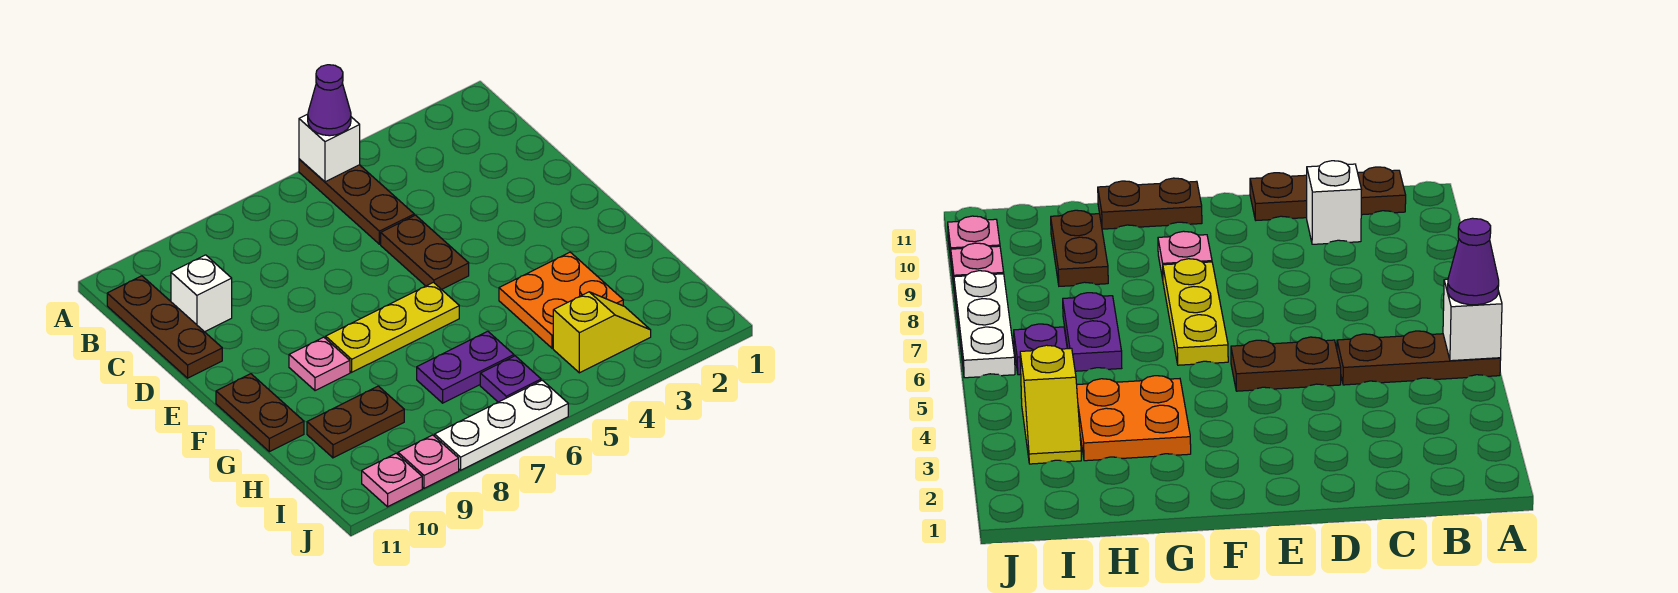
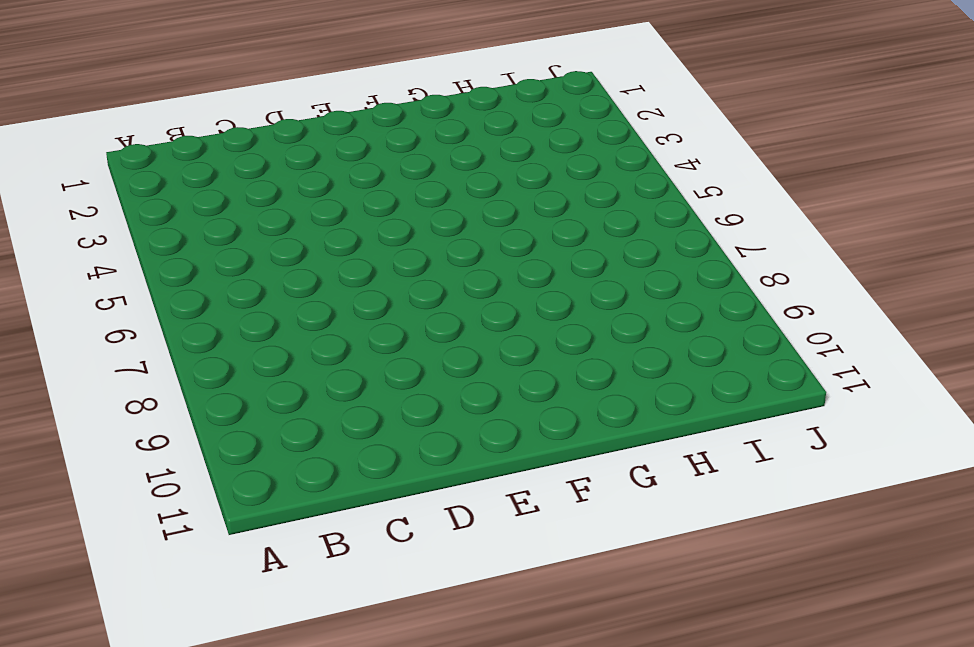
none -> brown plate A5:C5 level 1
none -> brown plate B11:D11 level 1
none -> white brick C10 level 1

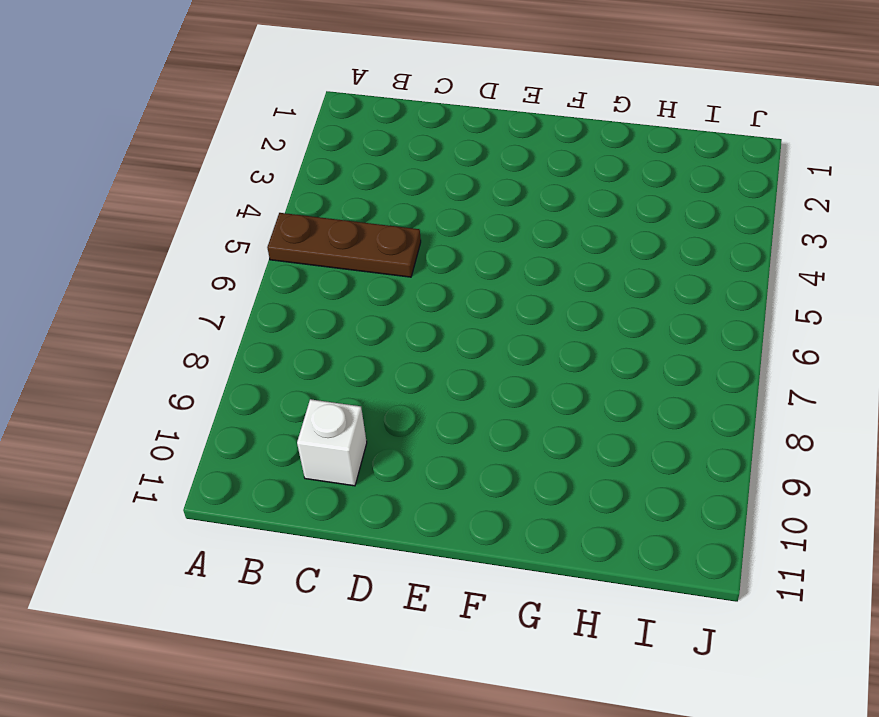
none -> brown plate B11:D11 level 1
none -> brown plate D5:E5 level 1
none -> yellow plate F6:F8 level 1

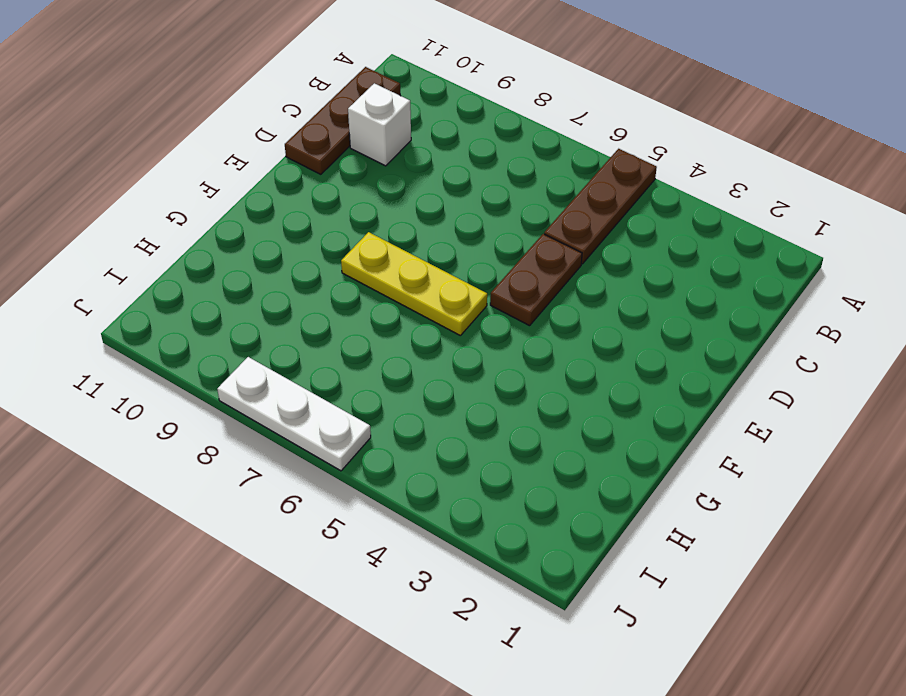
none -> pink plate F9 level 1
none -> brown plate F11:G11 level 1
none -> orange plate G3:H4 level 1

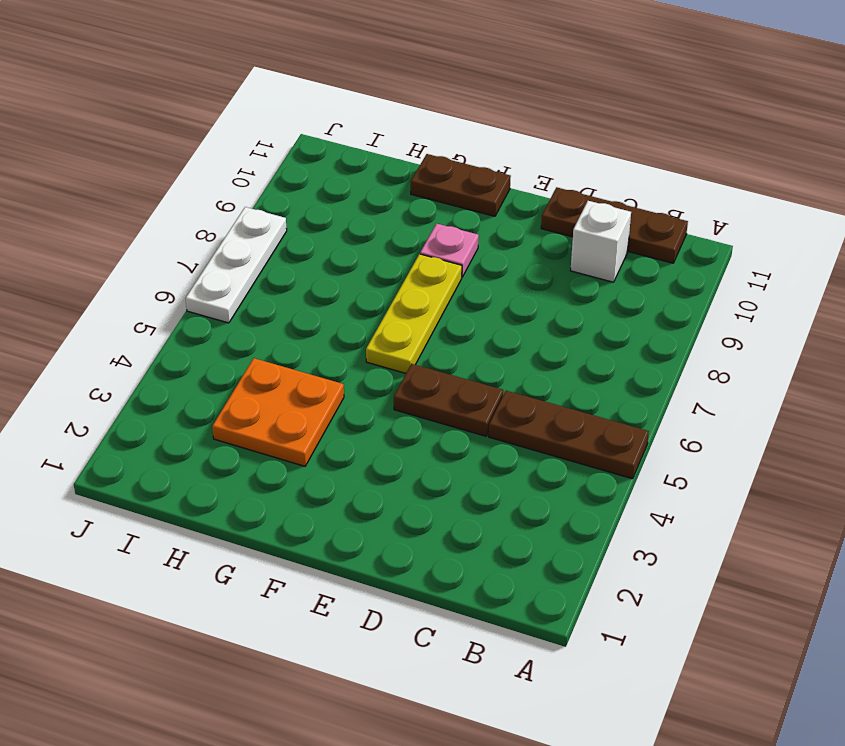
none -> purple plate H6:H7 level 1
none -> brown plate H9:H10 level 1
none -> yellow slope I3:I4 level 1 top 4

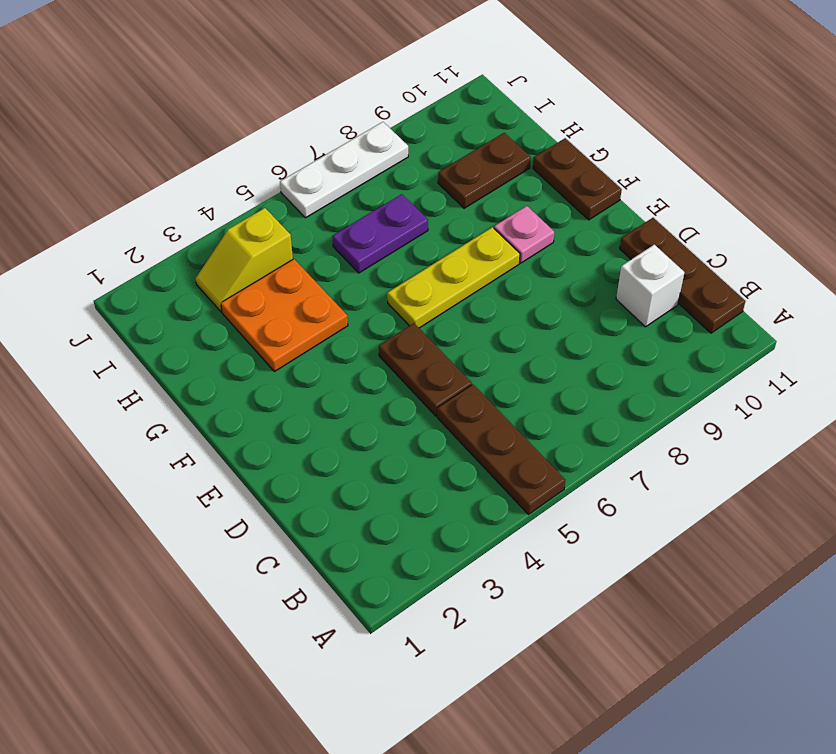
none -> purple plate I6 level 1
none -> pink plate J9 level 1
none -> pink plate J10 level 1

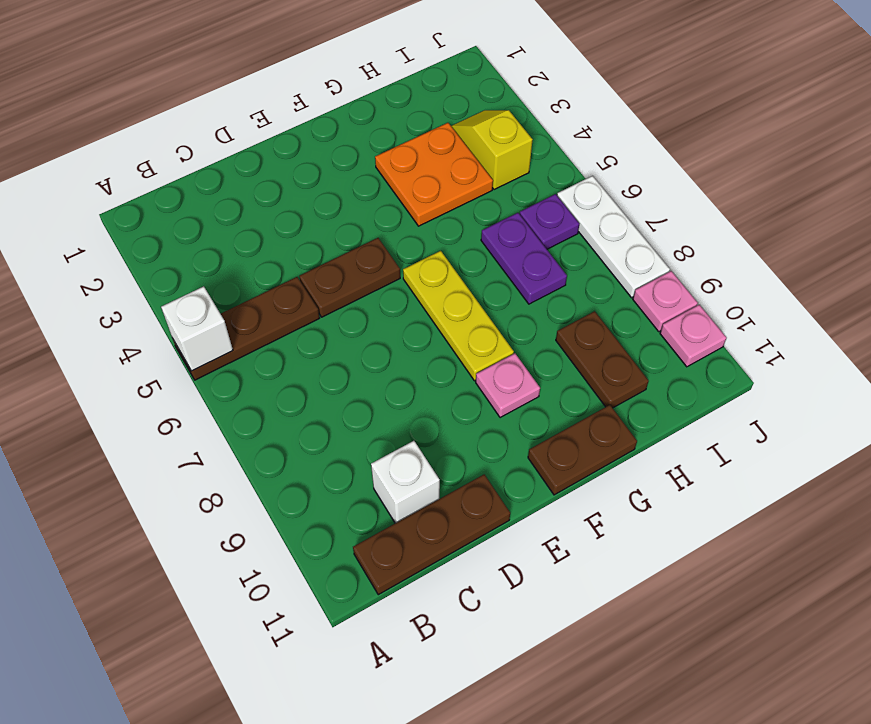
none -> purple cone A5 level 3

